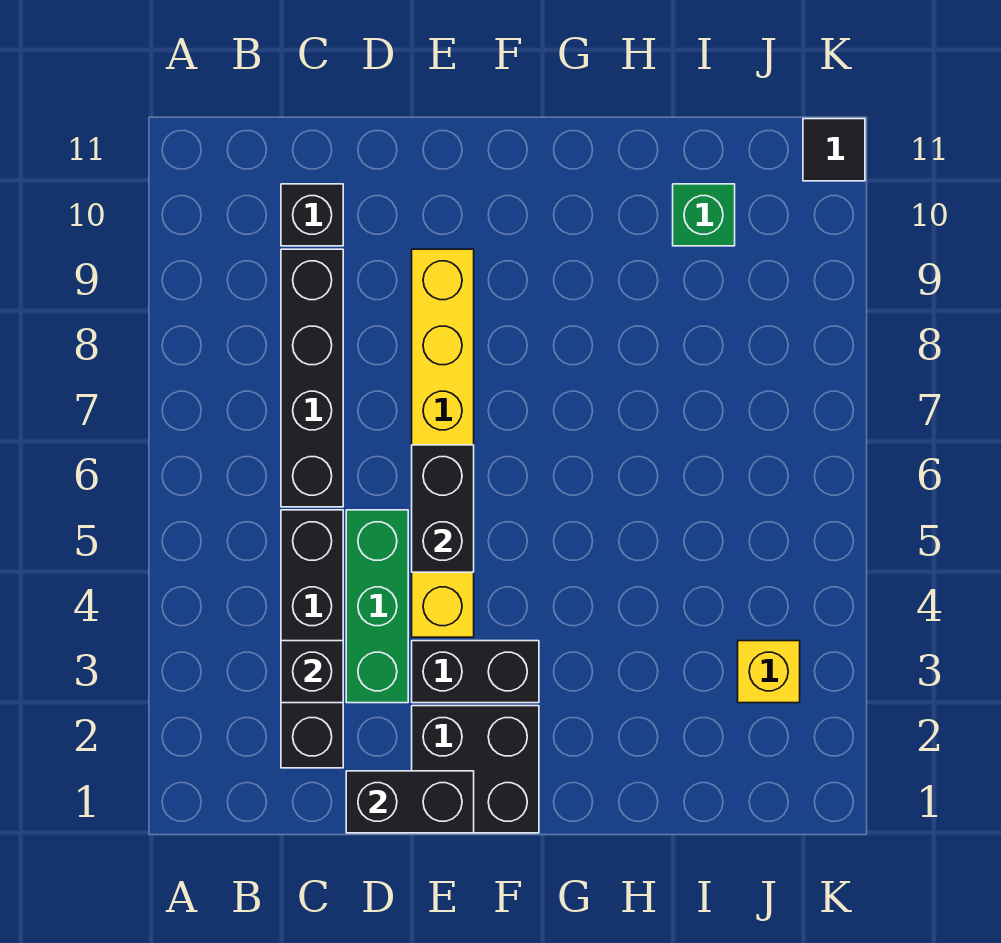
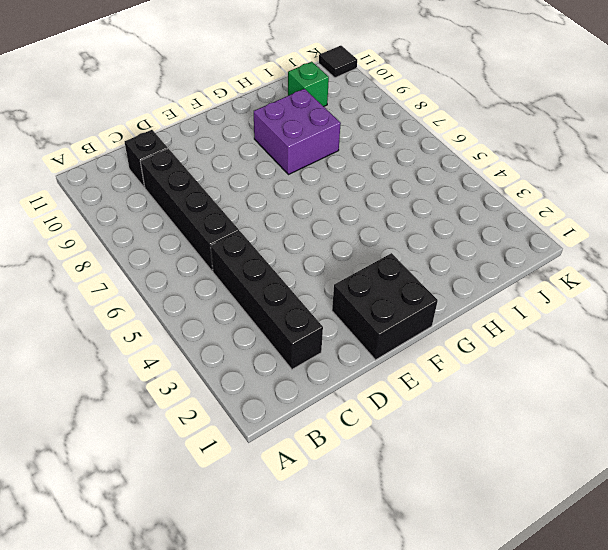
purple brick G8:H9 level 1 -> none
none -> green brick D3:D5 level 1
none -> black brick E3:F3 level 1
none -> yellow brick E4:E9 level 1

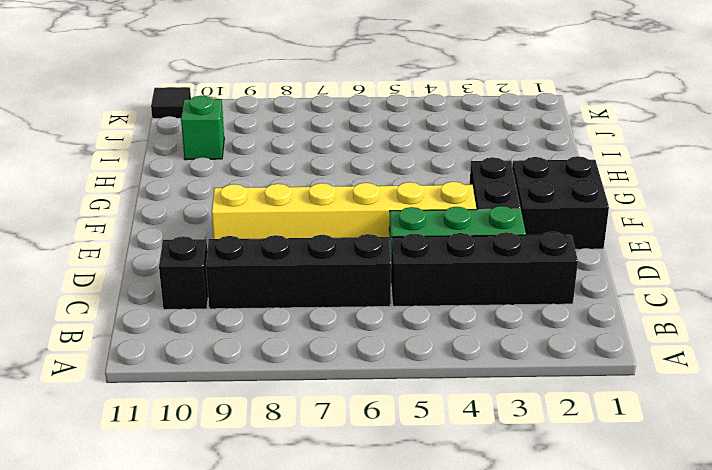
none -> yellow brick J3 level 1
none -> black brick C3 level 2
none -> black brick D1:E1 level 2

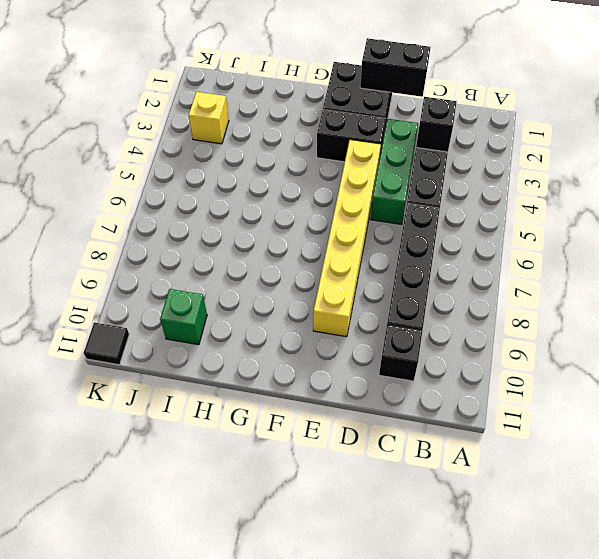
none -> black brick E5:E6 level 2

